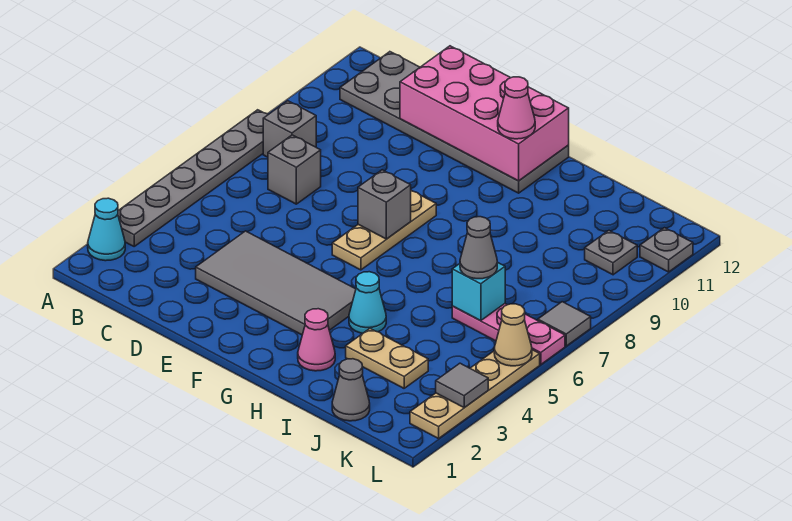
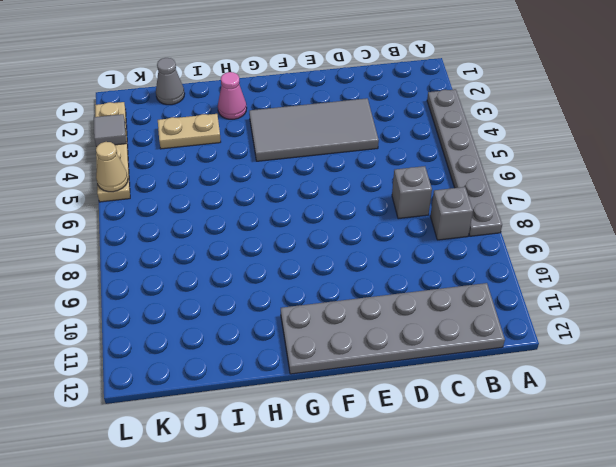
none -> cyan cone A2 level 1
none -> tan plate F6:F8 level 1
none -> cyan cone H4 level 1

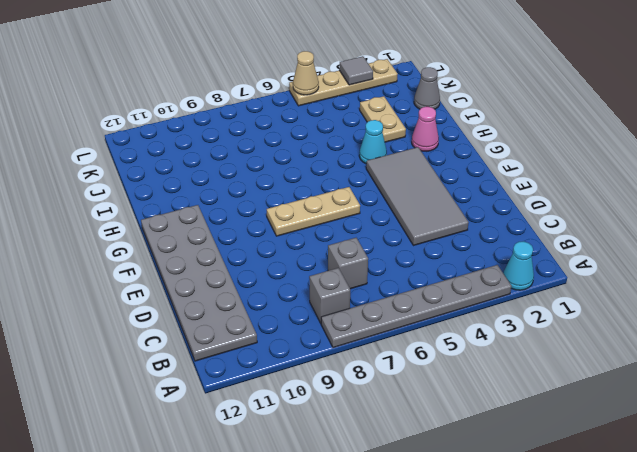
none -> pink plate J6:L6 level 1
none -> grey plate K10 level 1
none -> grey tile L7 level 1

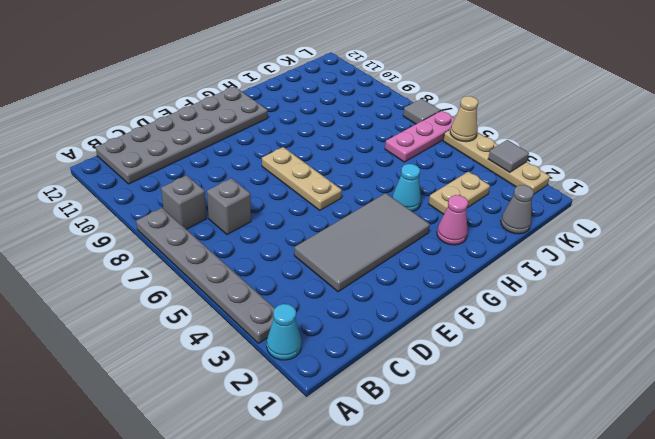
none -> grey plate K10 level 1
none -> grey plate L11 level 1
none -> pink brick D11:G12 level 2

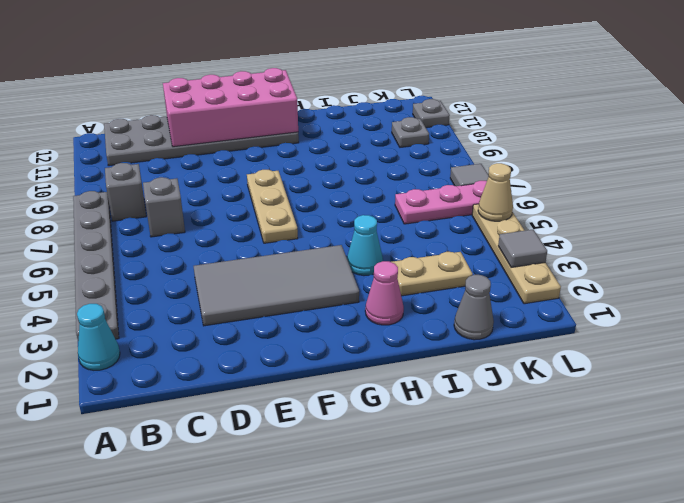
none -> grey brick F7 level 2
none -> cyan brick J6 level 2
none -> pink cone G11 level 3

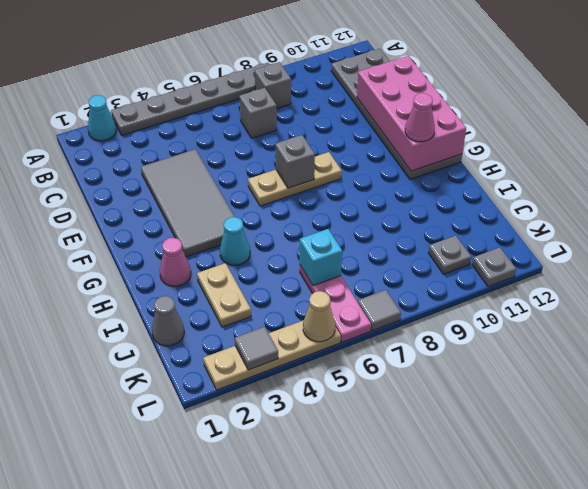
none -> grey cone J6 level 3

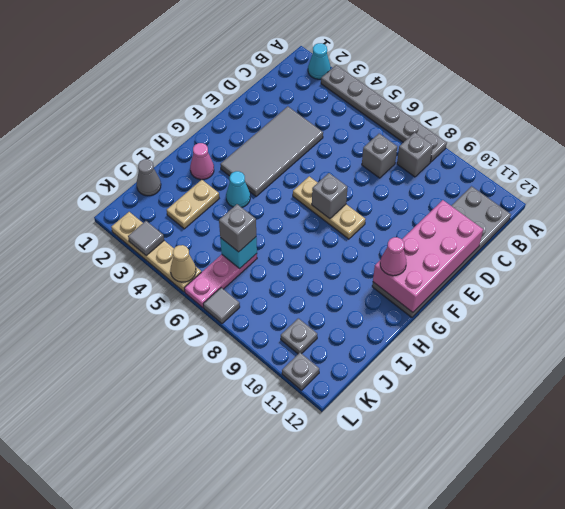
grey brick J6 level 3 -> grey cone J6 level 3

